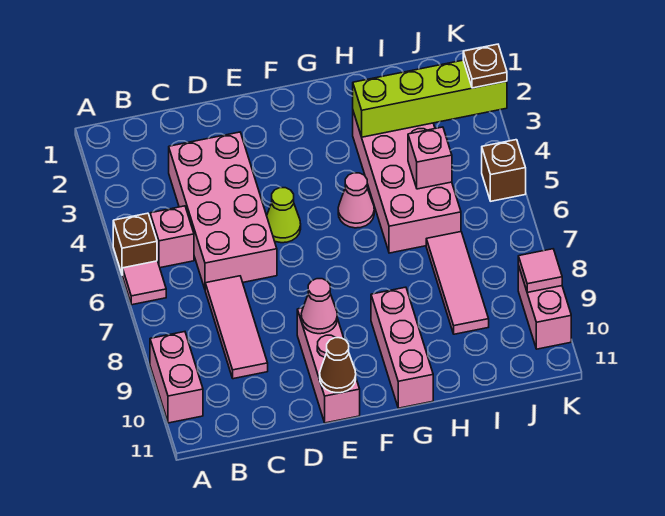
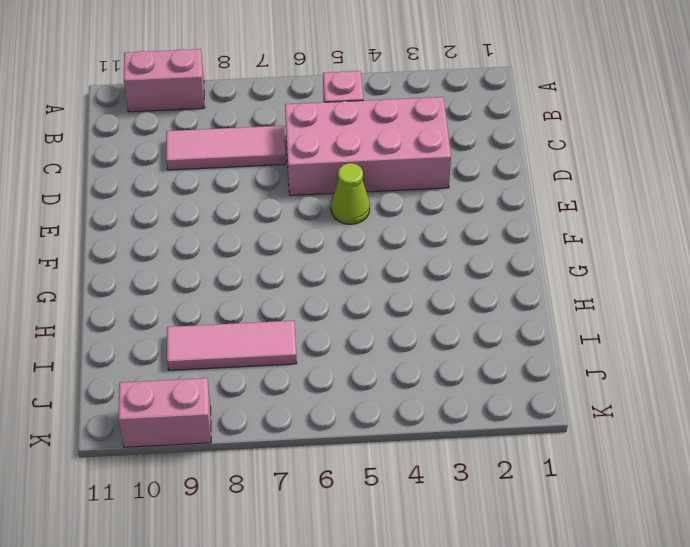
none -> brown brick A5 level 1
none -> pink tile A6 level 1
none -> pink brick E9:E11 level 1

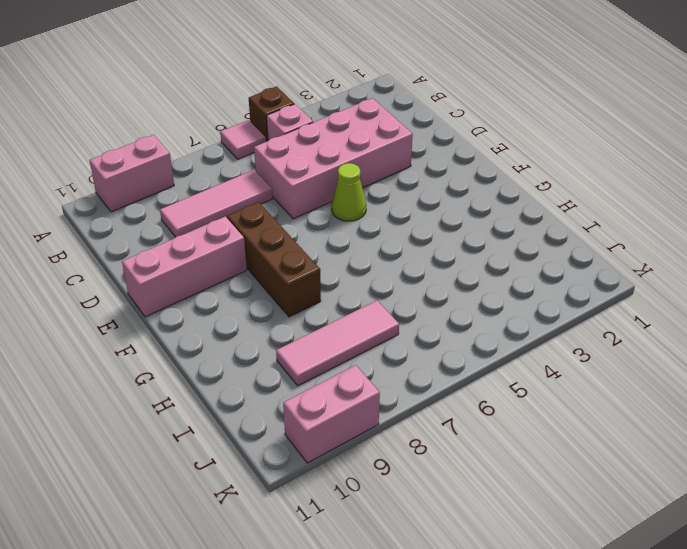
brown brick E8:G8 level 1 -> none
none -> pink cone G5 level 1
none -> pink brick G9:G11 level 1
none -> pink brick H3:I6 level 1

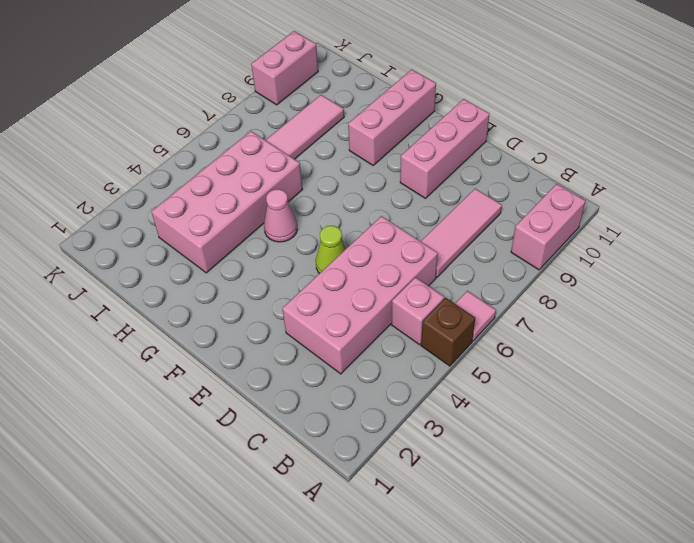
none -> brown brick K5 level 1
none -> pink cone E9 level 2
none -> brown cone E11 level 2

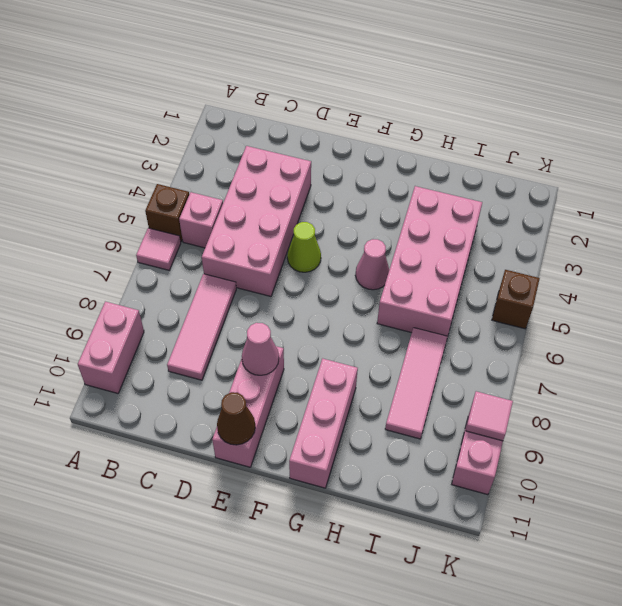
none -> lime brick H3:K3 level 2
none -> pink brick I5 level 2
none -> brown plate K3 level 3

